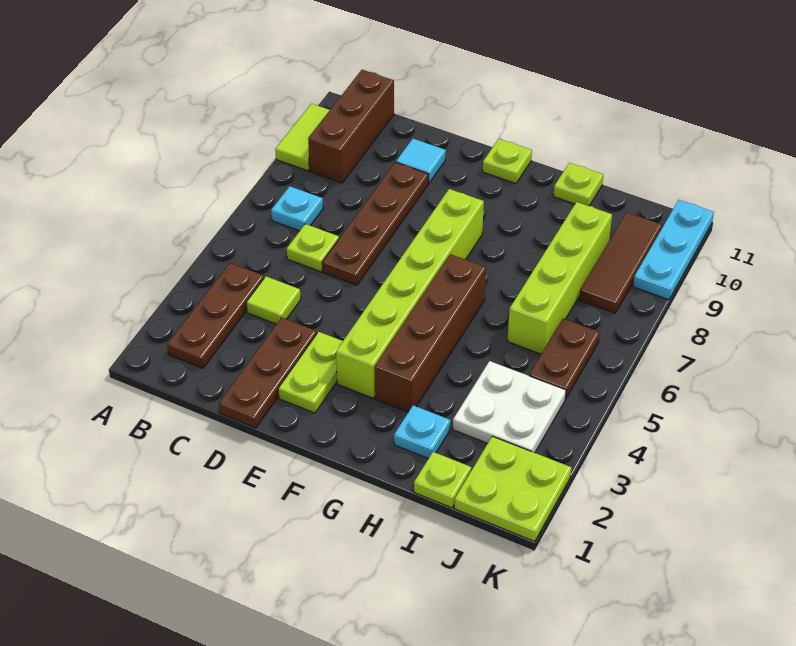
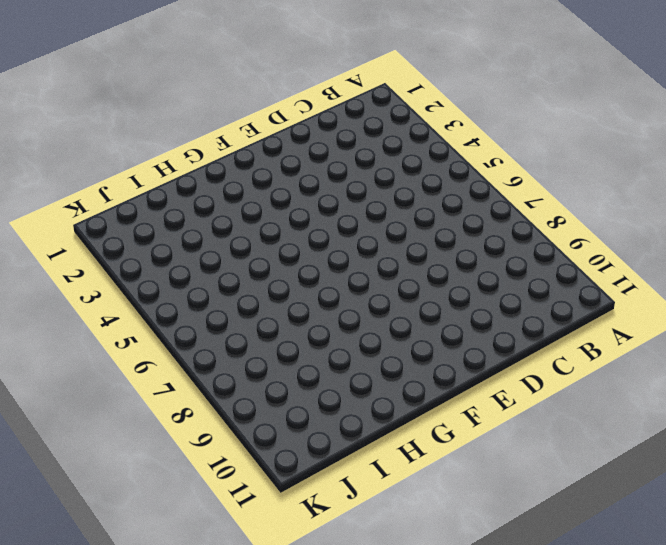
none -> lime tile A9:A10 level 1
none -> brown plate B2:B4 level 1
none -> cyan plate B7 level 1

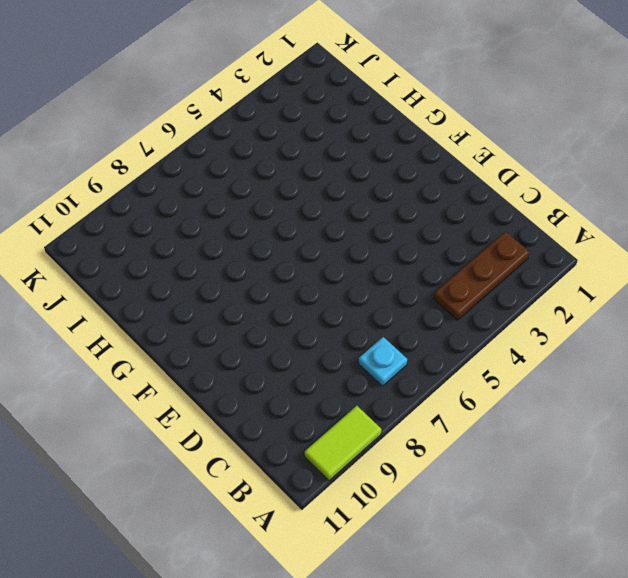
none -> brown brick B9:B11 level 1
none -> lime tile C4 level 1
none -> lime plate C6 level 1

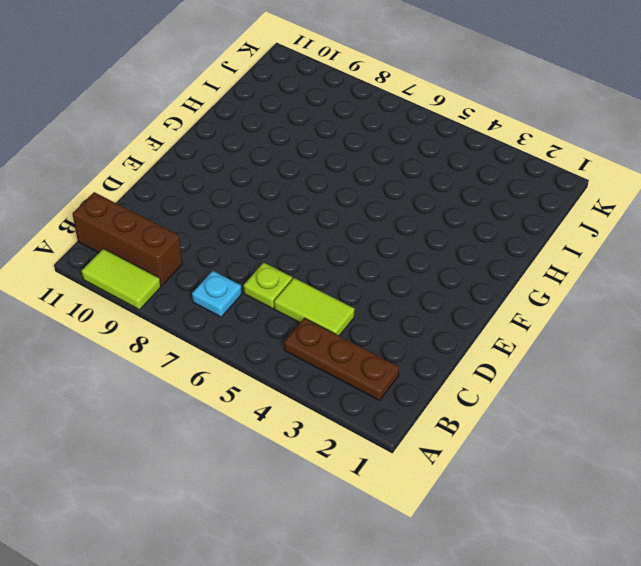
lime tile C4:C5 level 1 -> lime tile C4 level 1
none -> brown plate D1:D3 level 1
none -> brown plate D6:D9 level 1
none -> cyan tile D10 level 1

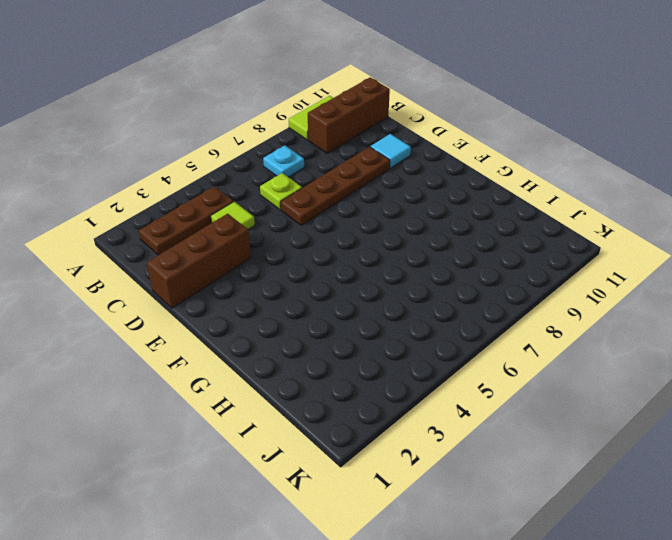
brown brick D1:D3 level 1 -> brown plate D1:D3 level 1
none -> lime plate E2:E3 level 1
none -> lime brick F3:F8 level 1
none -> lime plate F11 level 1

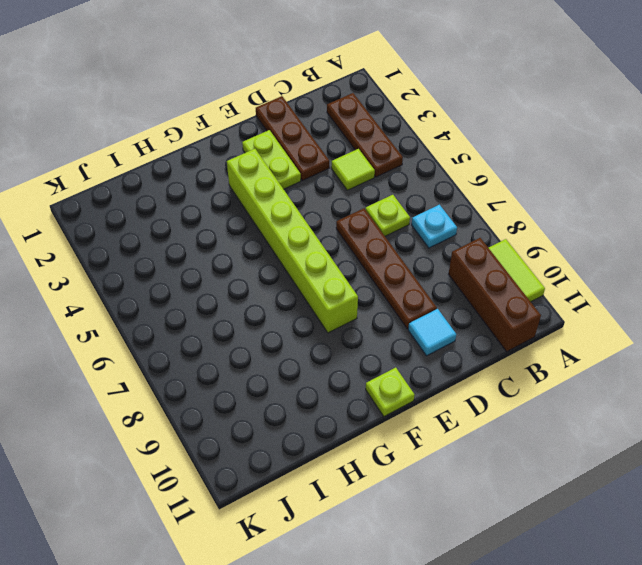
none -> brown brick G3:G6 level 1
none -> cyan plate H2 level 1
none -> lime plate H11 level 1

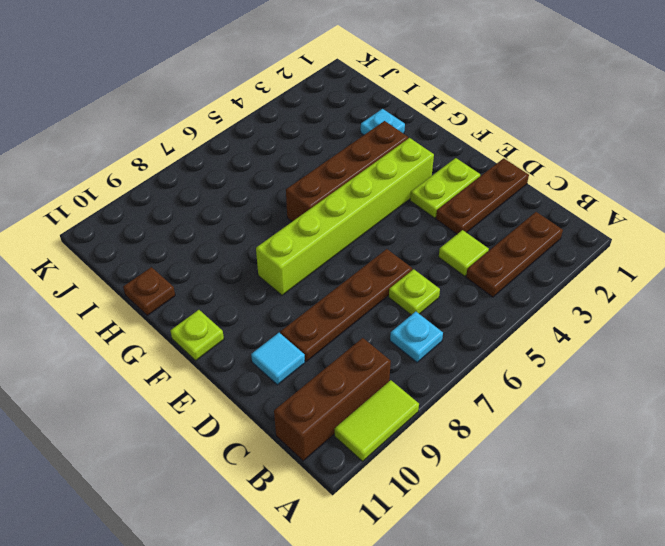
brown plate H11 level 1 -> lime plate H11 level 1
none -> lime plate I1 level 1
none -> white plate I3:J4 level 1
none -> lime brick I6:I9 level 1

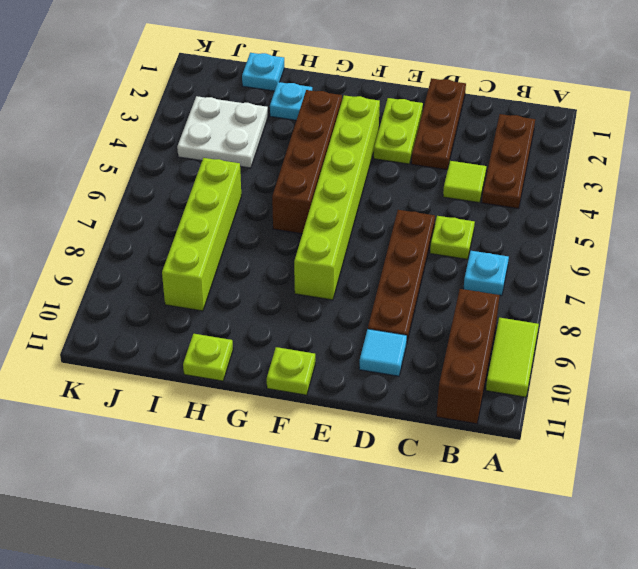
cyan plate I1 level 1 -> lime plate I1 level 1
none -> lime plate J1:K2 level 1
none -> brown plate J5:J6 level 1
none -> brown tile J8:J10 level 1

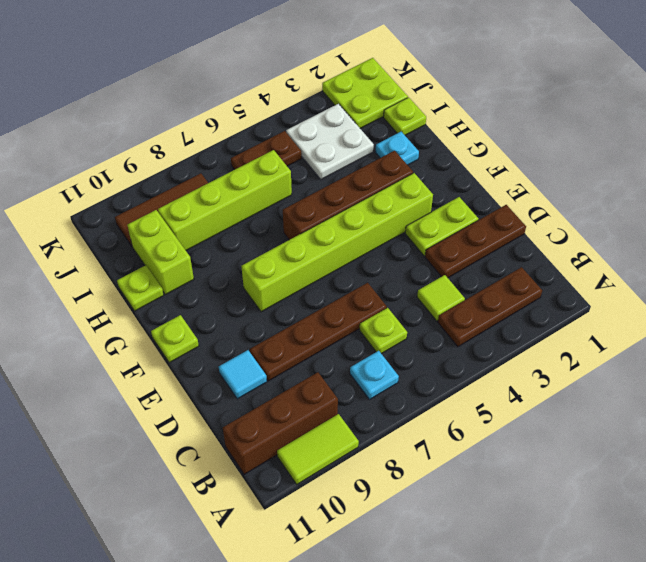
lime brick H10:I10 level 1 -> none
none -> cyan plate K9:K11 level 1

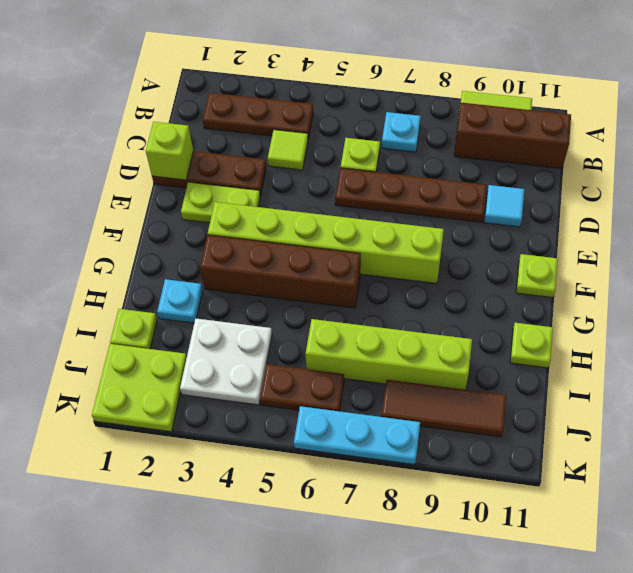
lime brick D1 level 2 -> none
cyan plate K6:K8 level 1 -> cyan plate K9:K11 level 1

